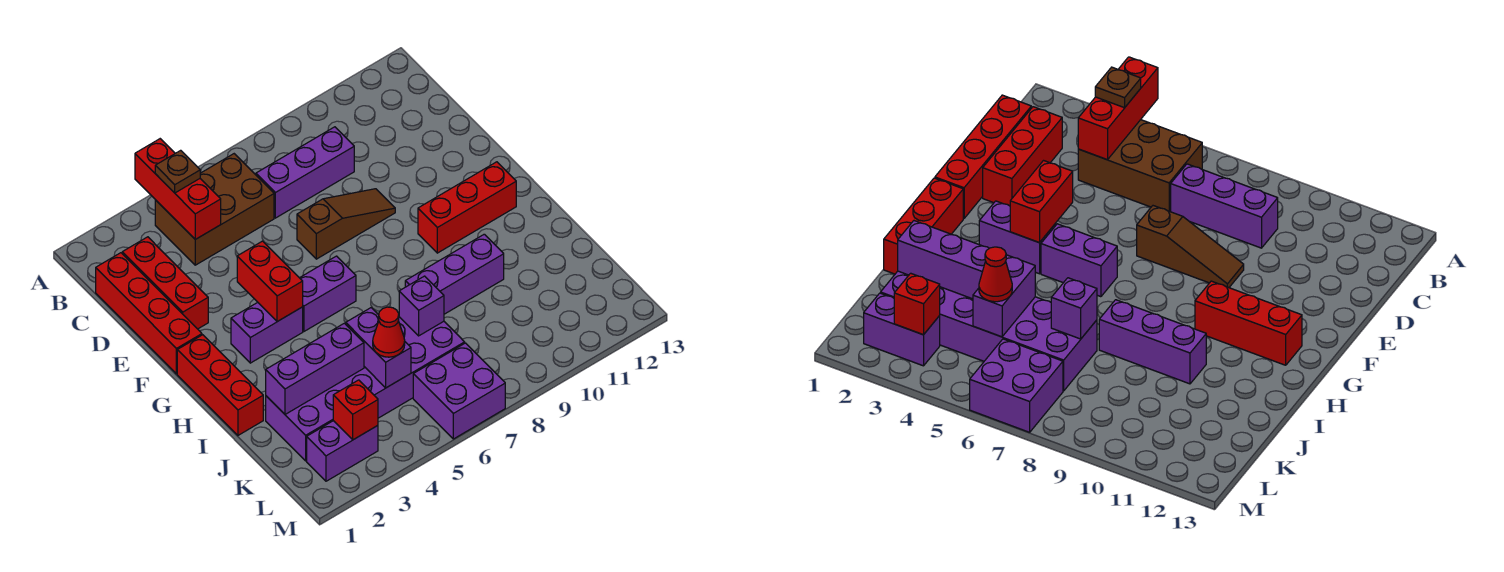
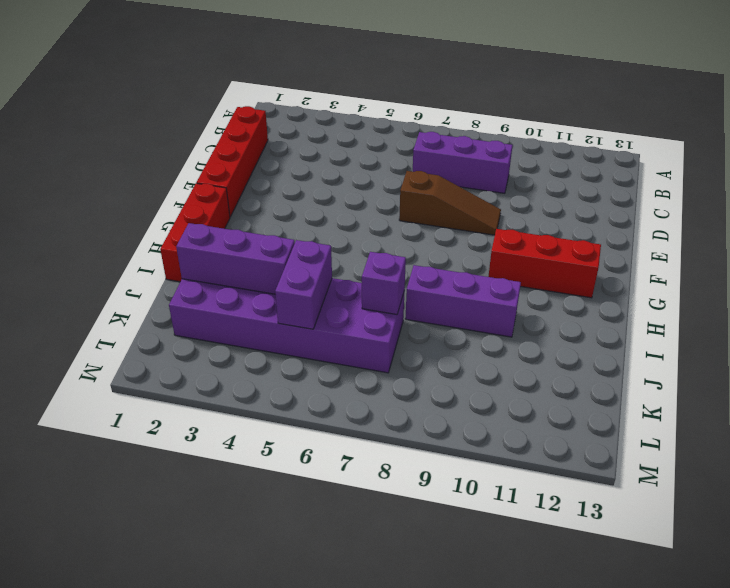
none -> brown brick B4:C6 level 1
none -> red brick C2:E2 level 1
none -> purple brick G3:G4 level 1

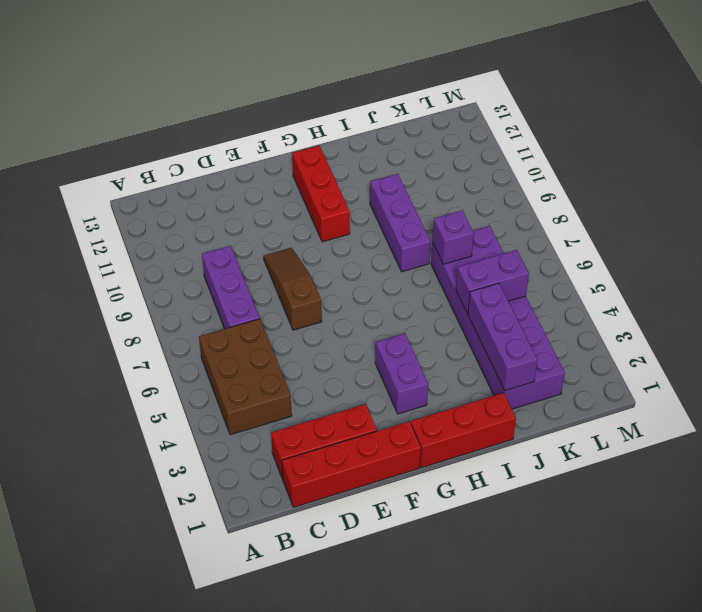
none -> purple brick G5:G6 level 1
none -> purple brick L2:L3 level 1
none -> purple brick L6:M7 level 1

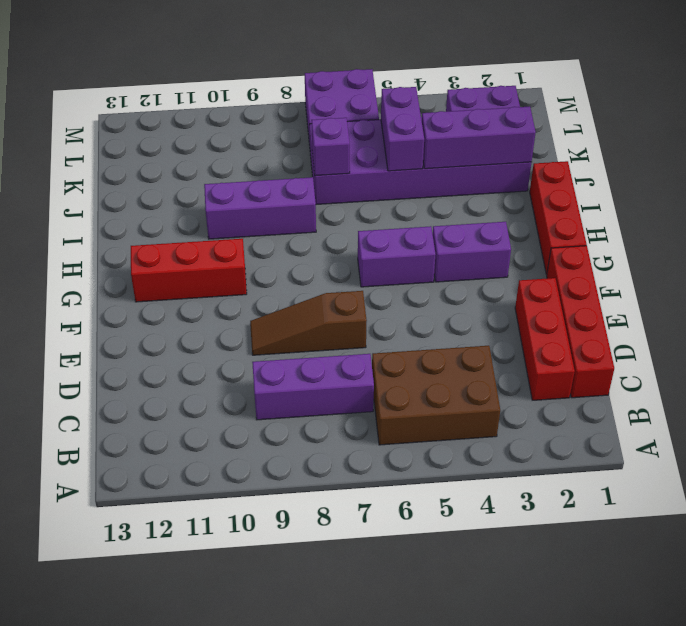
none -> red brick A4:C4 level 2
none -> red brick F4:G4 level 2
none -> red brick L3 level 2

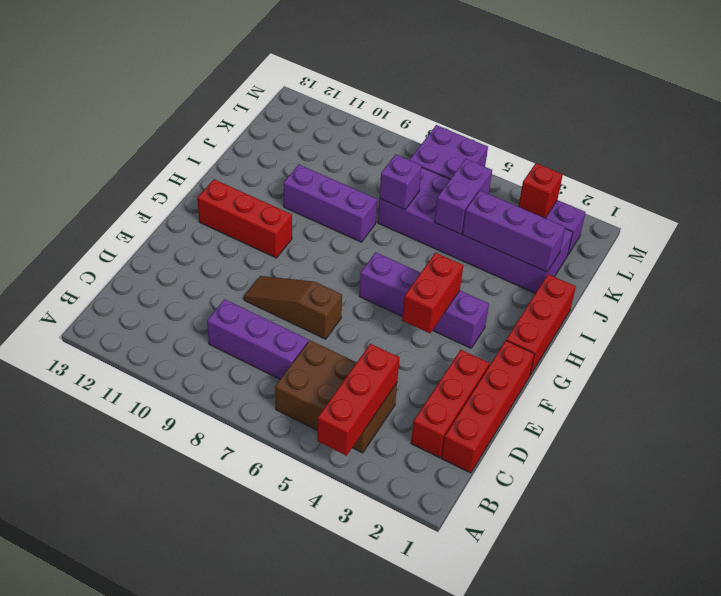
none -> brown plate B4 level 3
none -> red cone K5 level 3

